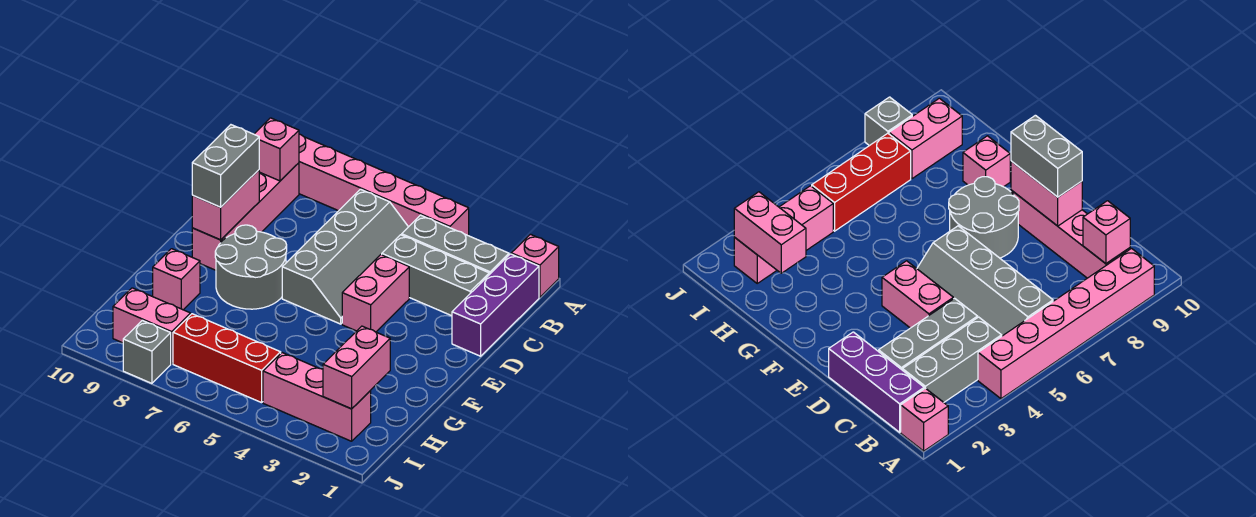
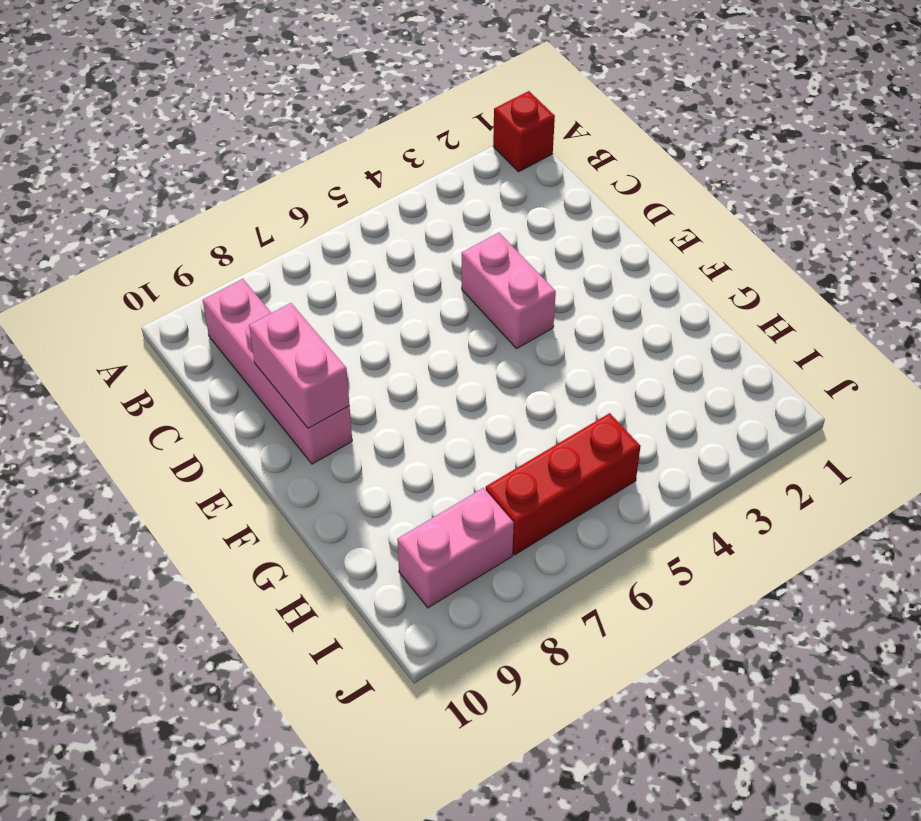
red brick A1 level 1 -> pink brick A1 level 1
none -> pink brick A4:A9 level 1
none -> purple brick B1:D1 level 1
none -> grey brick B2:B4 level 1

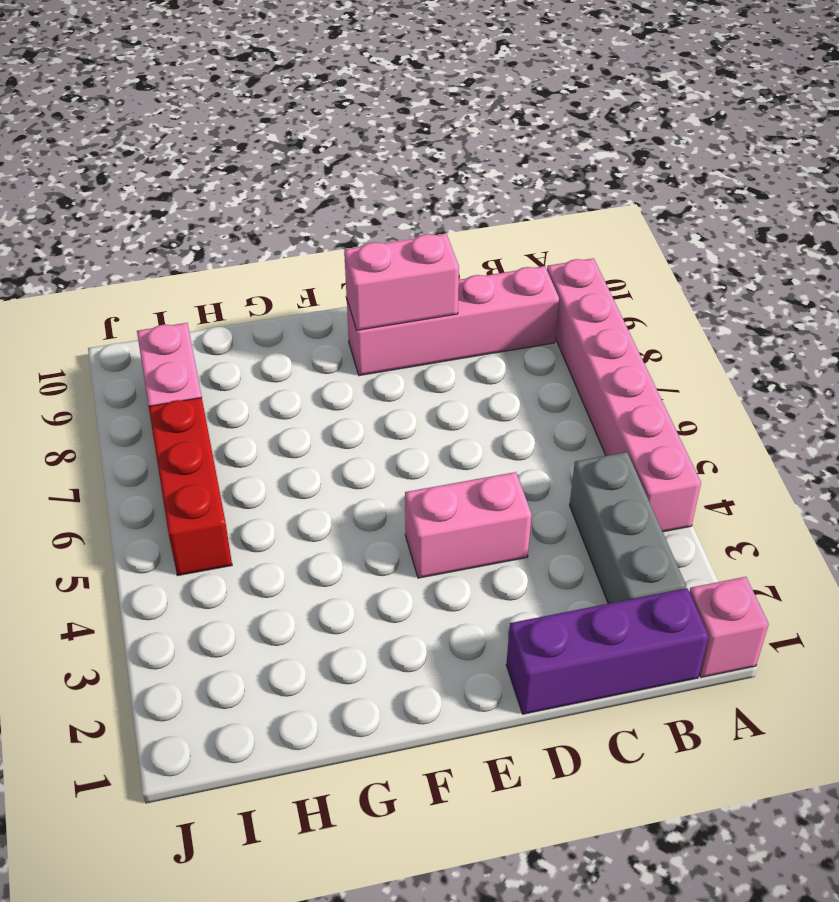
none -> grey slope B5:E6 level 1 top 6
none -> grey brick C2:C4 level 1
none -> grey round brick E7:F8 level 1

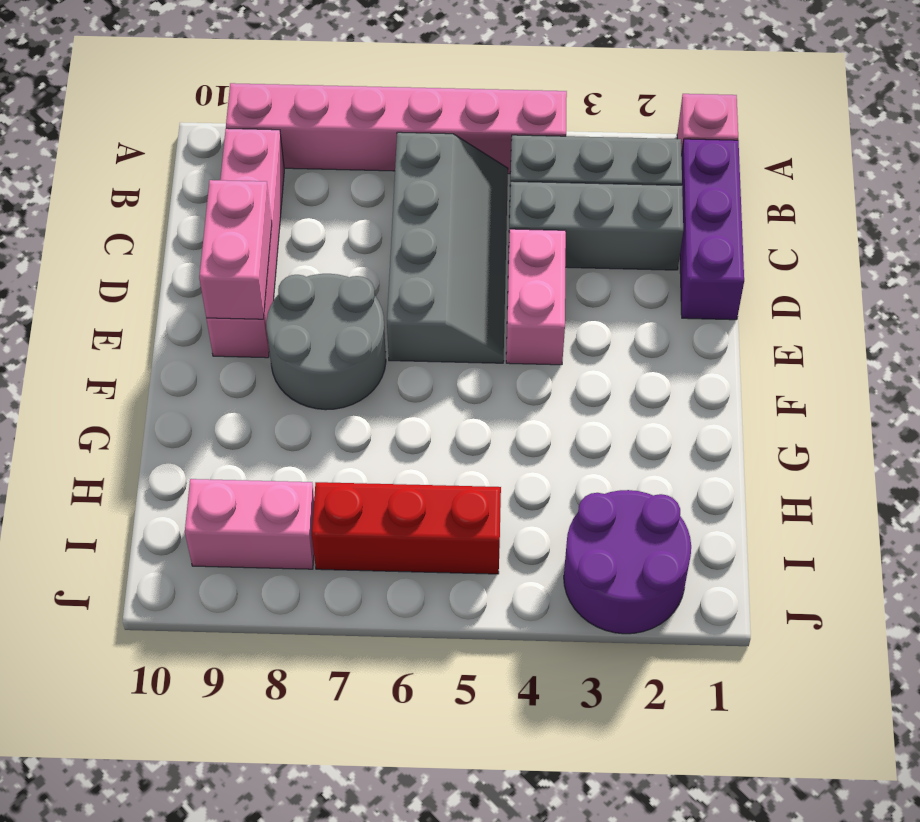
purple round brick I2:J3 level 1 -> pink brick I2:I4 level 1
none -> pink brick G9 level 1
none -> grey brick J8 level 1
none -> pink brick B9 level 2

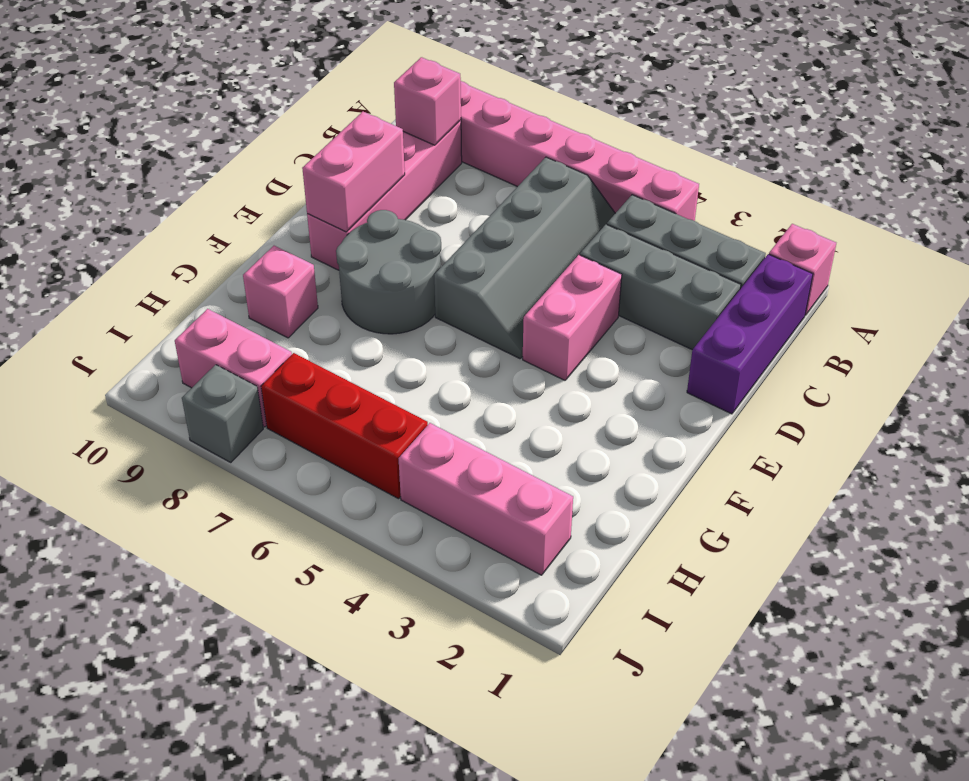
none -> pink brick H2:I2 level 2
none -> grey brick D9:E9 level 3

